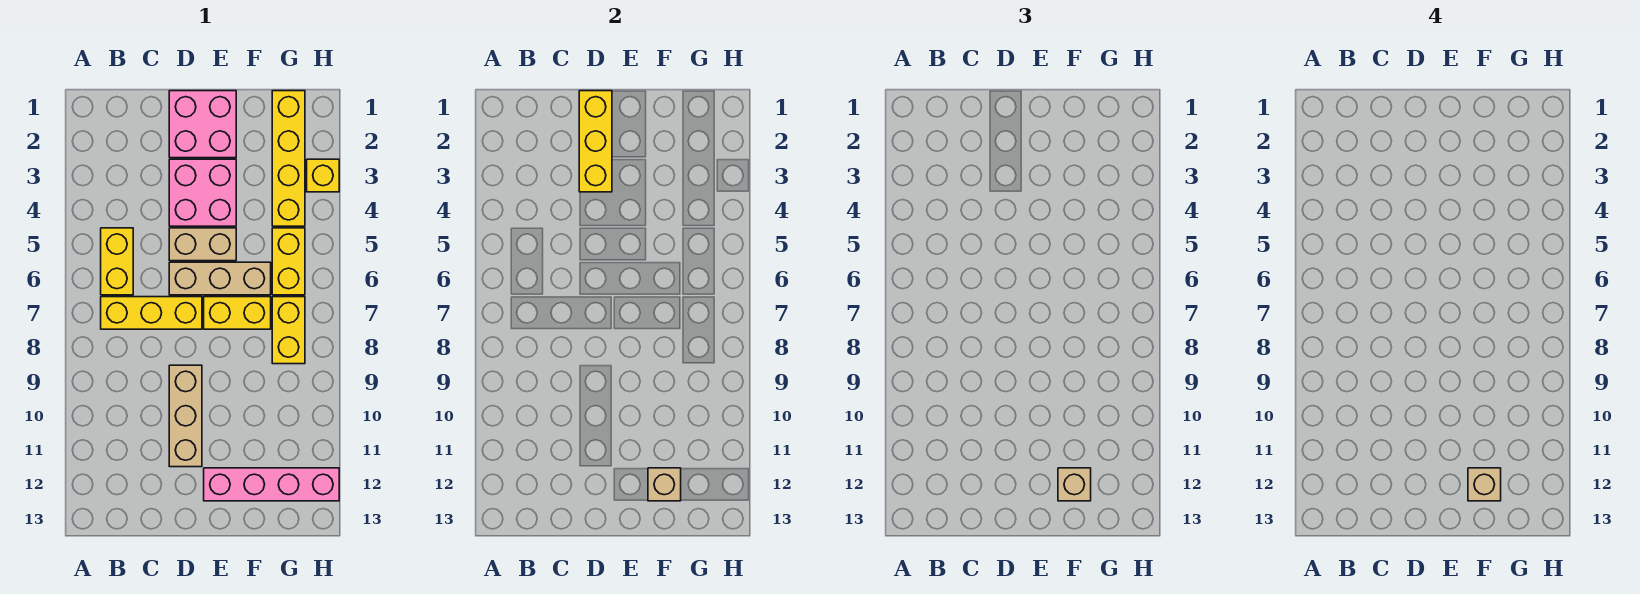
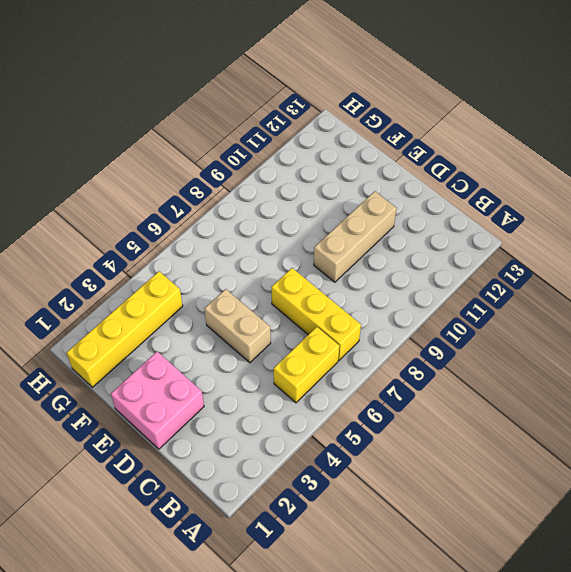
none -> pink brick D3:E4 level 1
none -> tan brick D6:F6 level 1
none -> yellow brick E7:F7 level 1

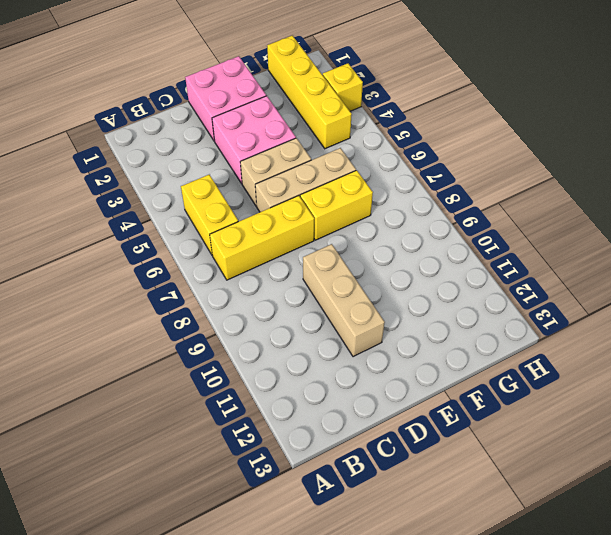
none -> pink brick E12:H12 level 1
none -> yellow brick G5:G6 level 1
none -> yellow brick G7:G8 level 1

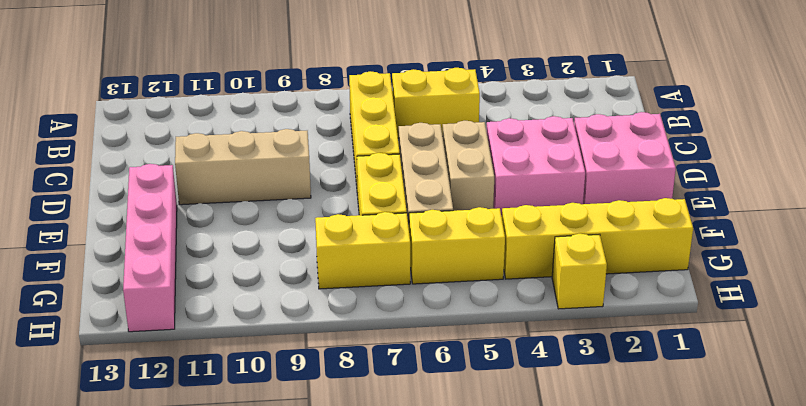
none -> yellow brick D1:D3 level 2
none -> tan brick F12 level 2
none -> tan brick F12 level 3

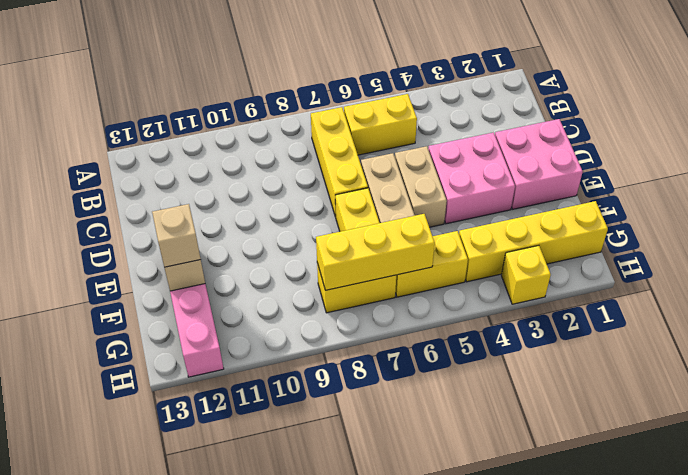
yellow brick G6:G8 level 2 -> yellow brick D1:D3 level 2
none -> tan brick D9:D11 level 1
none -> tan brick F12 level 4

